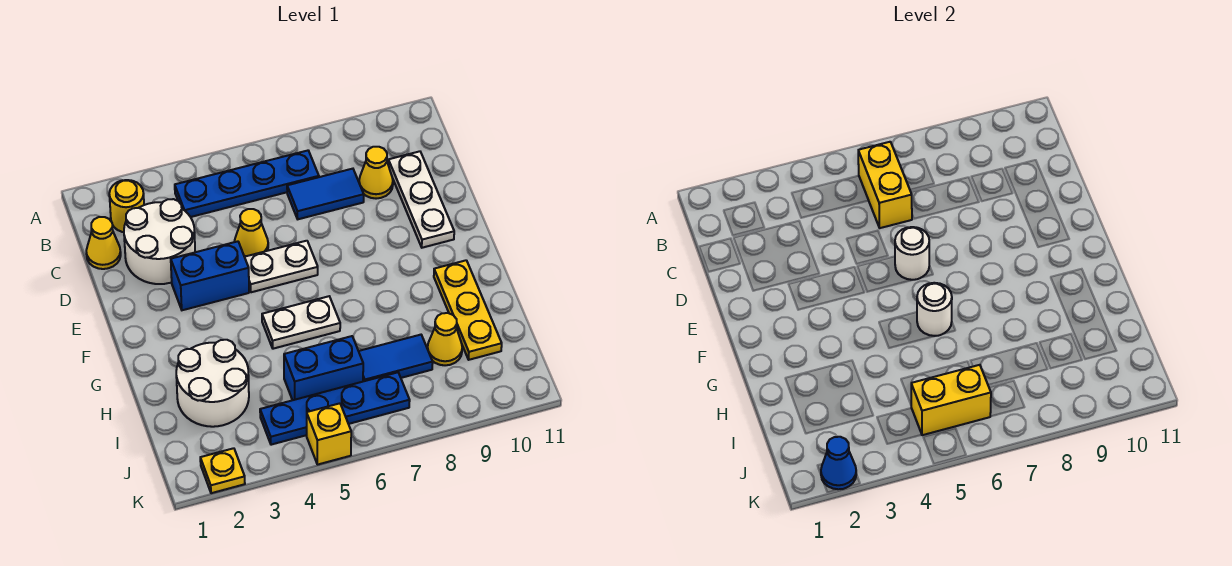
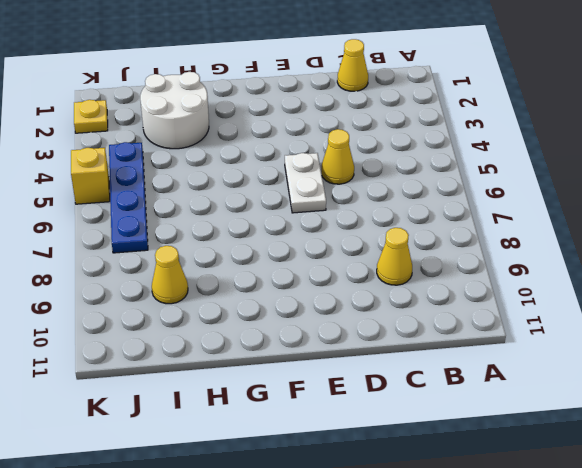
none -> yellow round brick B2 level 1
none -> blue plate B4:B7 level 1
none -> white round brick C2:D3 level 1

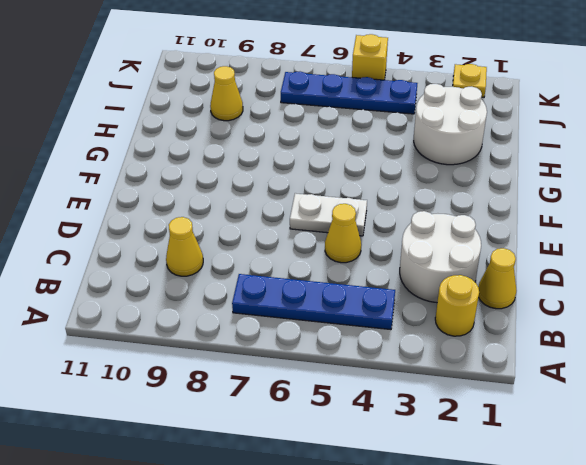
none -> blue tile C7:C8 level 1
none -> white plate C10:E10 level 1
none -> blue brick E3:E4 level 1

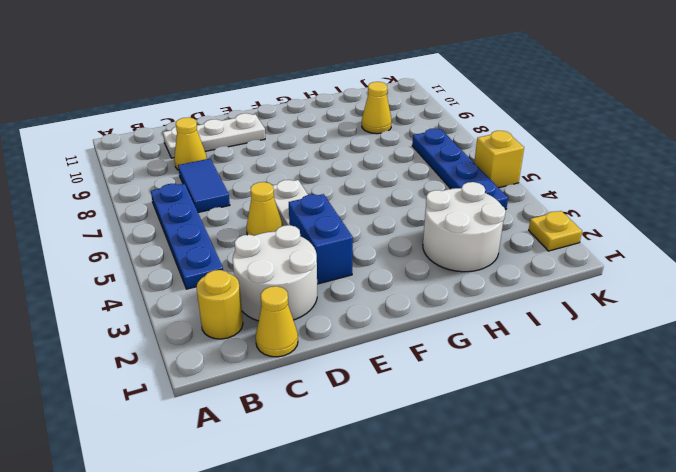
none -> white plate G5:G6 level 1
none -> yellow plate G10:I10 level 1
none -> blue brick I5:I6 level 1

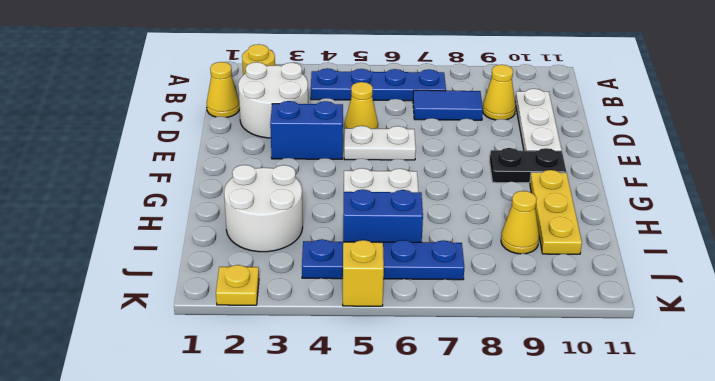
black plate F9:F10 level 1 -> none
none -> blue tile I7:I8 level 1
none -> yellow brick B6:C6 level 2
none -> white round brick E6 level 2

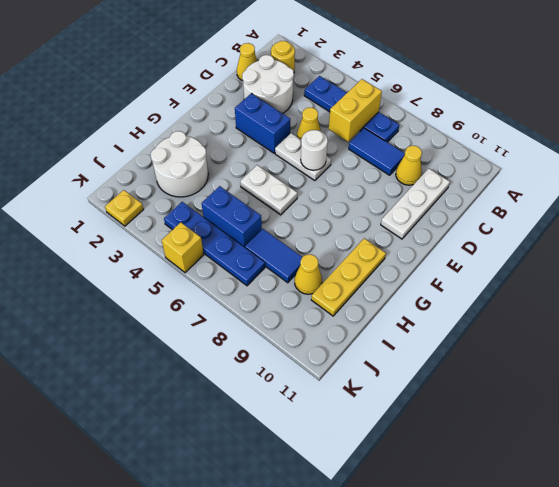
none -> white round brick G6 level 2
none -> yellow brick J5:J6 level 2
none -> blue cone K2 level 2

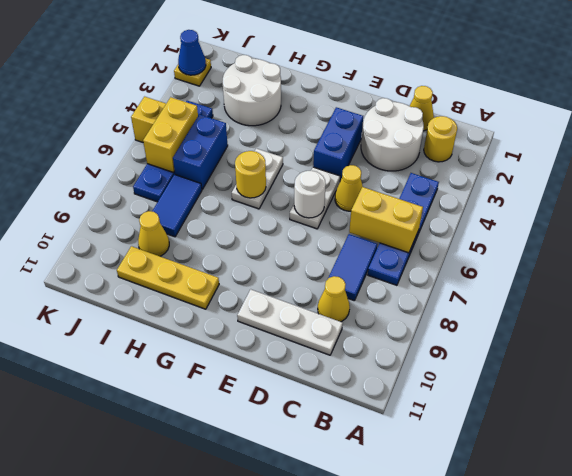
yellow round brick G6 level 2 -> white round brick G6 level 2

